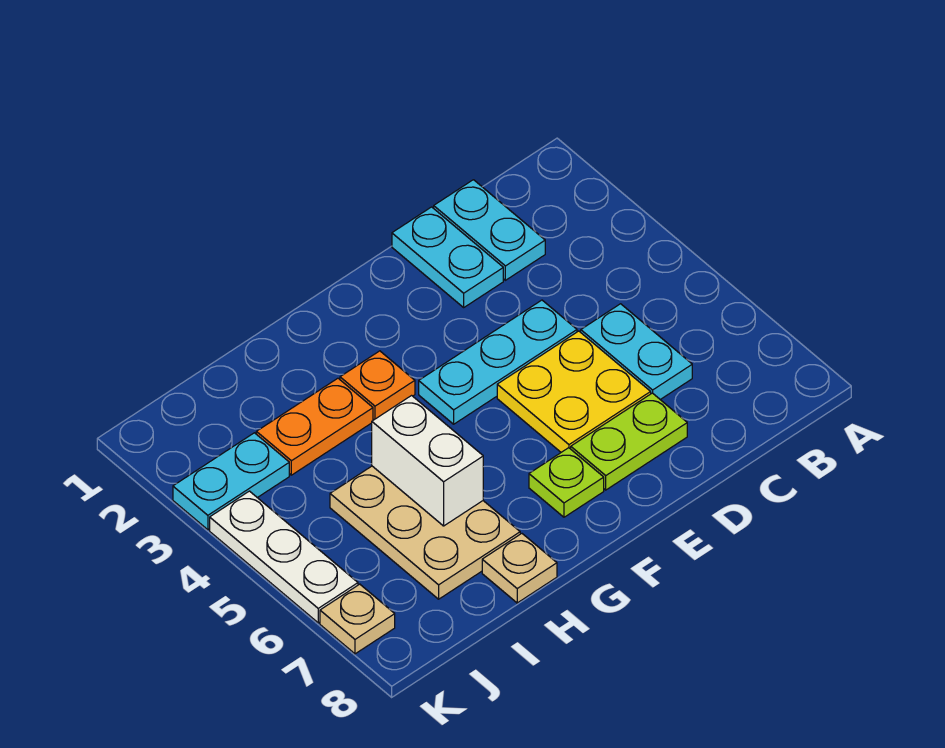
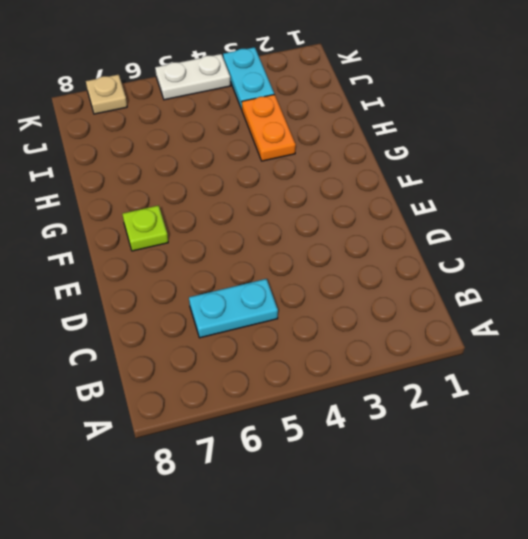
white plate K4:K5 level 1 -> white plate K4:K6 level 1
none -> cyan plate C1:C2 level 1
none -> cyan plate D1:D2 level 1
none -> cyan plate D4:F4 level 1

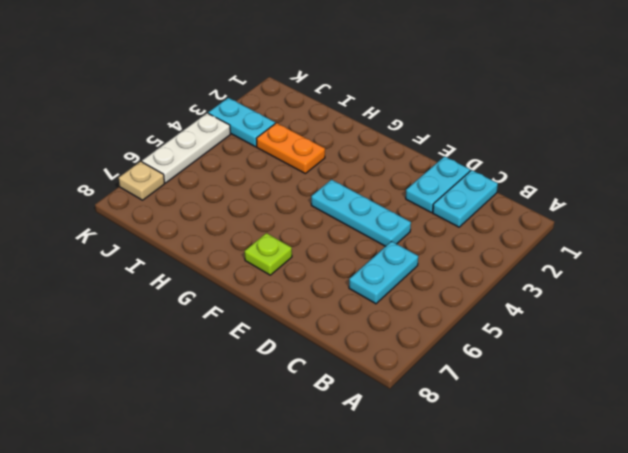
none -> yellow plate D5:E6 level 1
none -> lime plate D7:E7 level 1
none -> orange plate G3 level 1

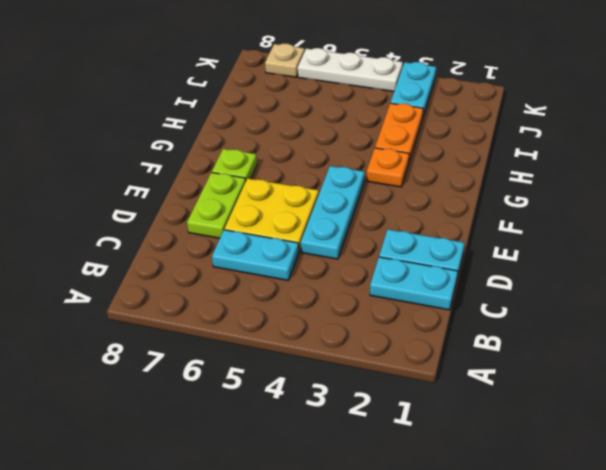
none -> tan plate H5:I7 level 1
none -> tan plate H8 level 1
none -> white brick H5:H6 level 2

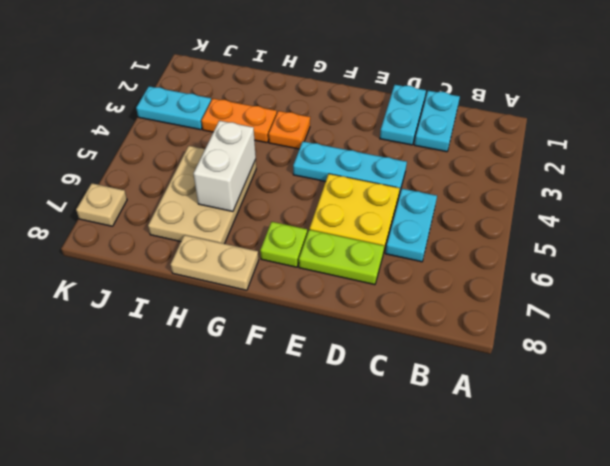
tan plate G8:H8 level 1 -> tan plate H8 level 1
none -> white plate K4:K6 level 1

